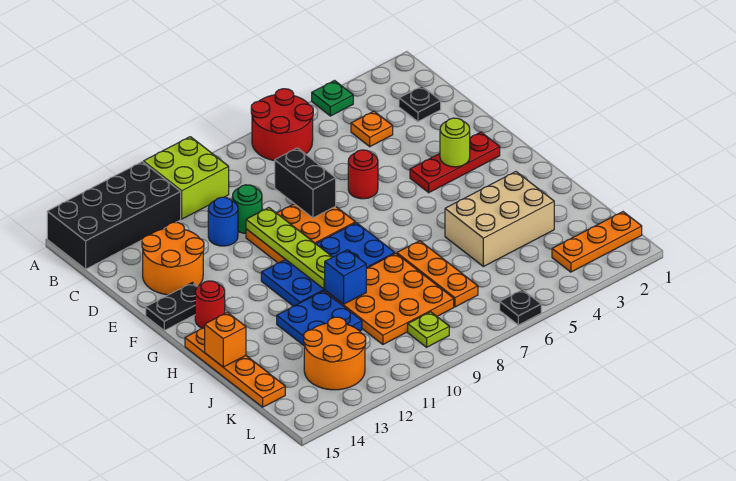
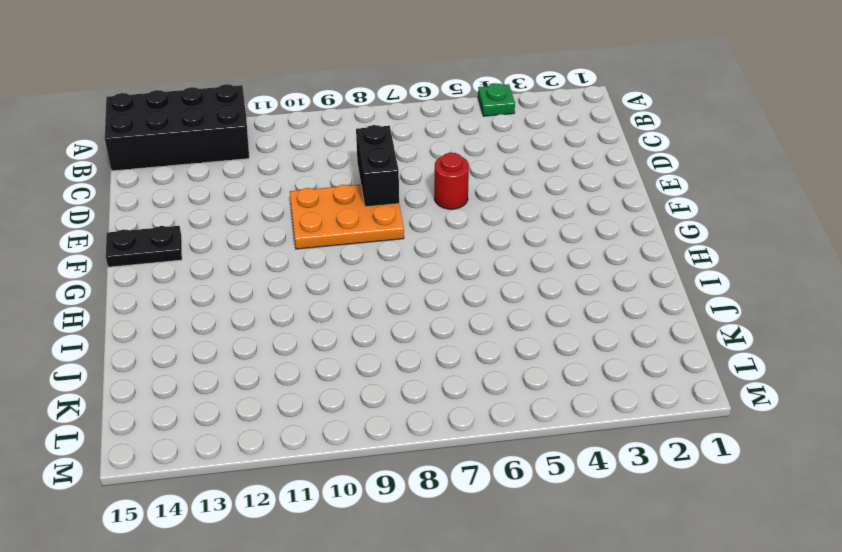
none -> red round brick A6:B7 level 1
none -> lime brick A10:B11 level 1
none -> black plate C2 level 1

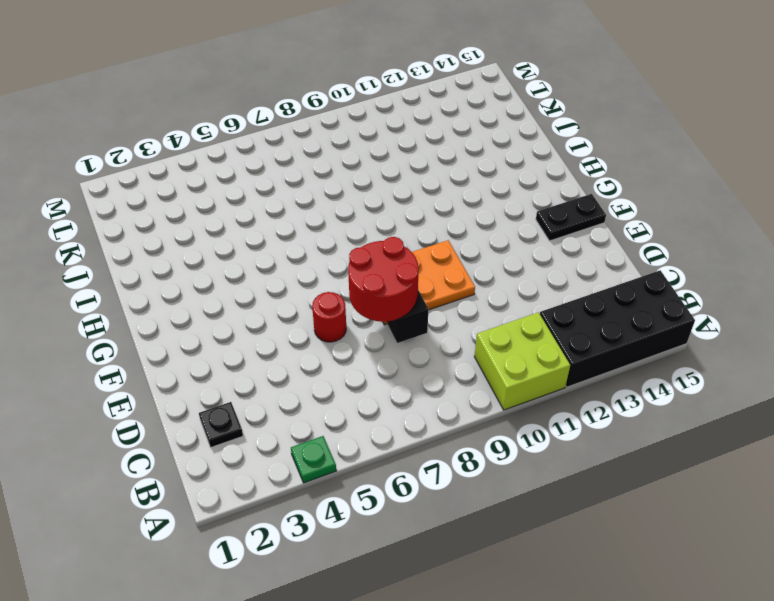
red round brick D7:E8 level 3 -> red round brick A6:B7 level 1
none -> orange plate C4 level 1
none -> green round brick D10 level 1
none -> blue round brick D11 level 1

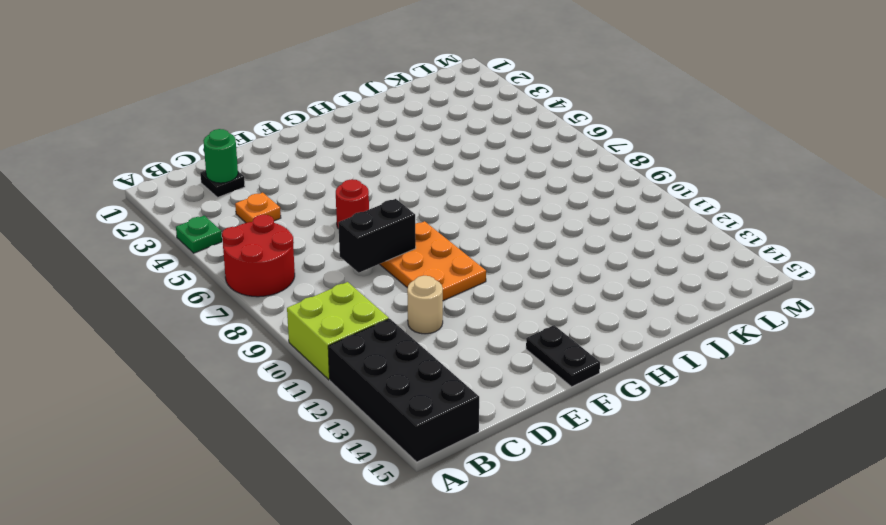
green round brick C2 level 2 -> green round brick D10 level 1
tan round brick D11 level 1 -> blue round brick D11 level 1
none -> orange round brick D13:E14 level 1
none -> red plate F2:F4 level 1
none -> blue plate G8:H11 level 1

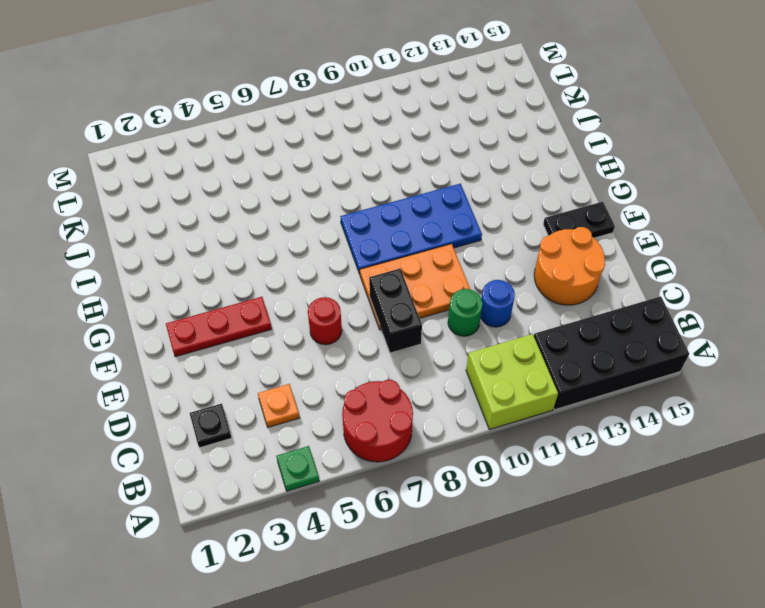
none -> red round brick G14 level 1
none -> orange plate H15:K15 level 1
none -> tan brick I3:J5 level 1

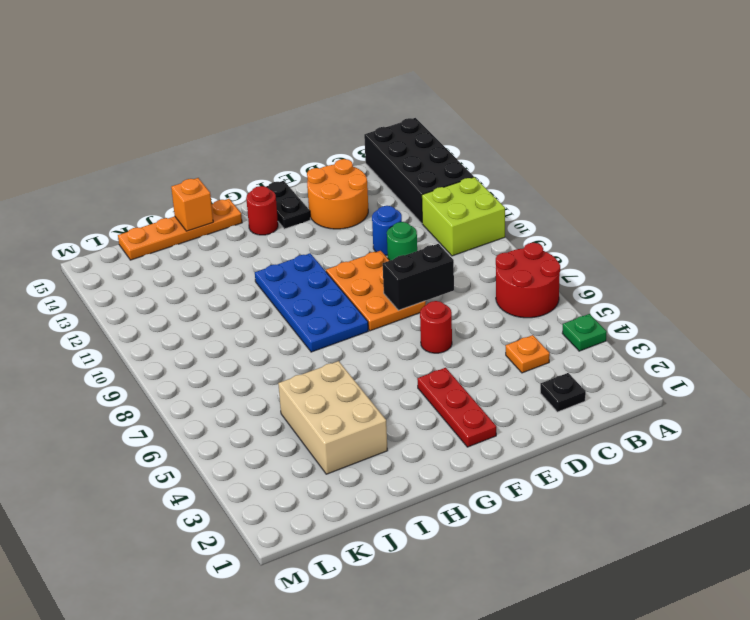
none -> orange plate I7:K7 level 1
none -> orange plate I8:K10 level 1
none -> blue plate I11:J12 level 1

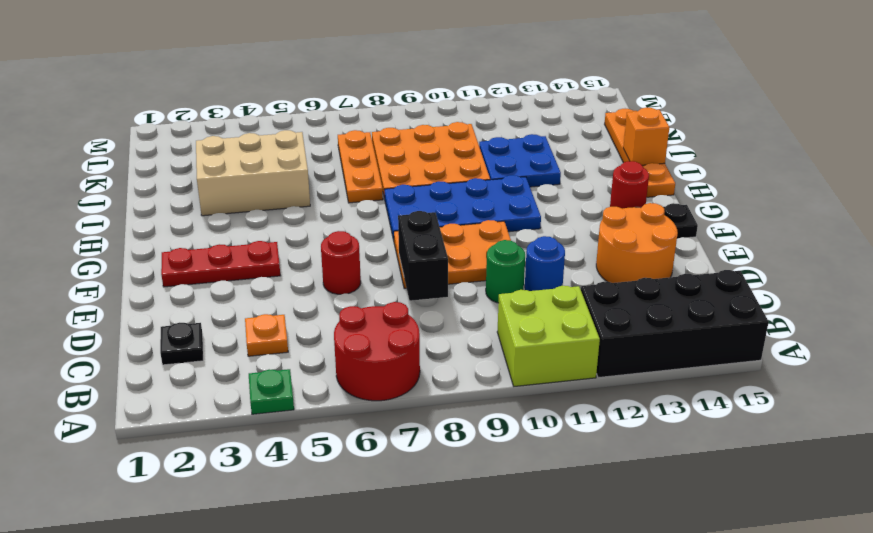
none -> orange round brick K12:L13 level 1
none -> orange plate L1:L3 level 1
none -> lime plate L9 level 1

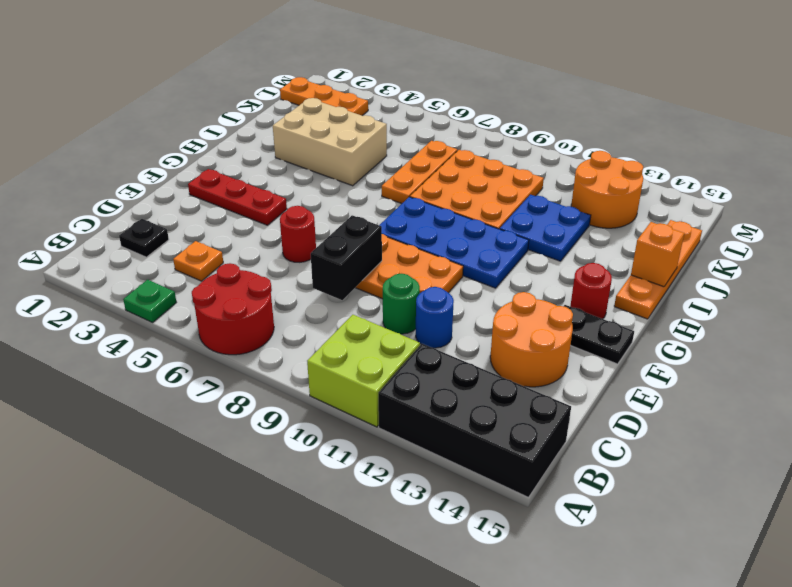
none -> lime plate L9 level 1
none -> black plate M6 level 1
none -> lime plate E10:H10 level 2

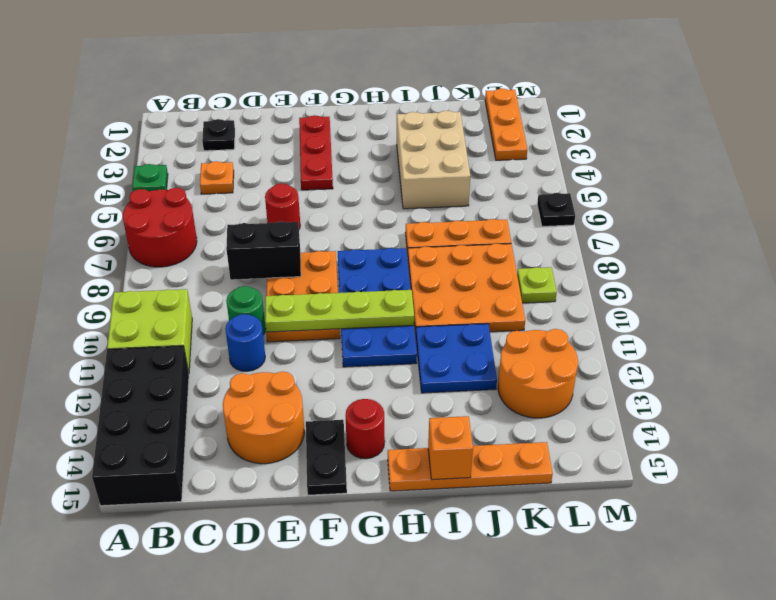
none -> lime round brick F3 level 2
none -> blue brick I10 level 2

